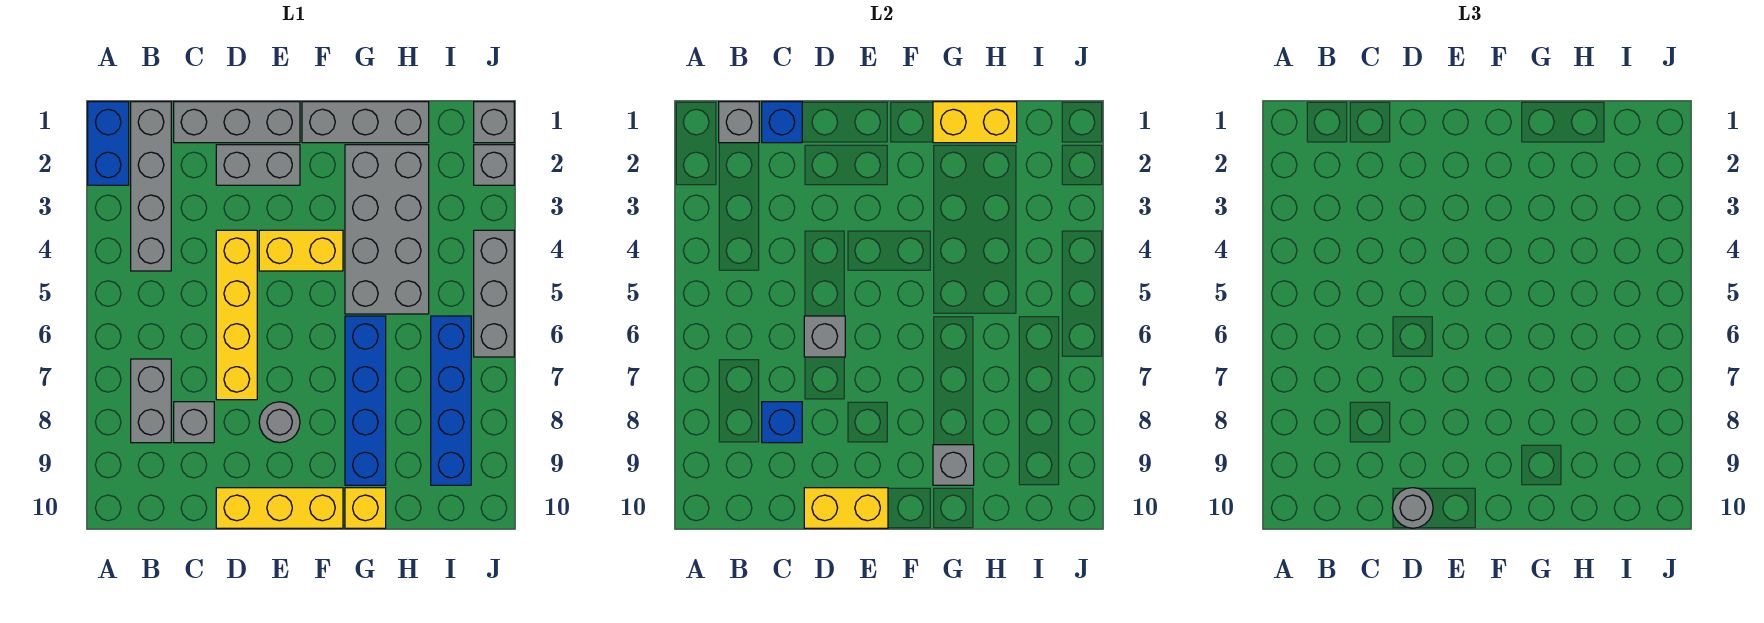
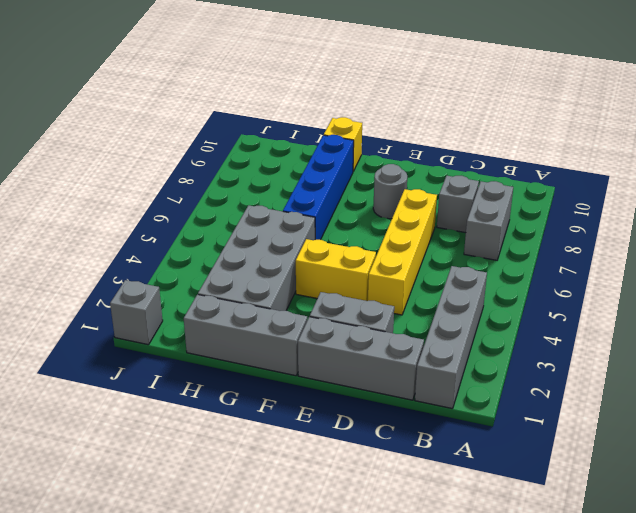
none -> blue brick A1:A2 level 1
none -> yellow brick D10:F10 level 1
none -> blue brick I6:I9 level 1

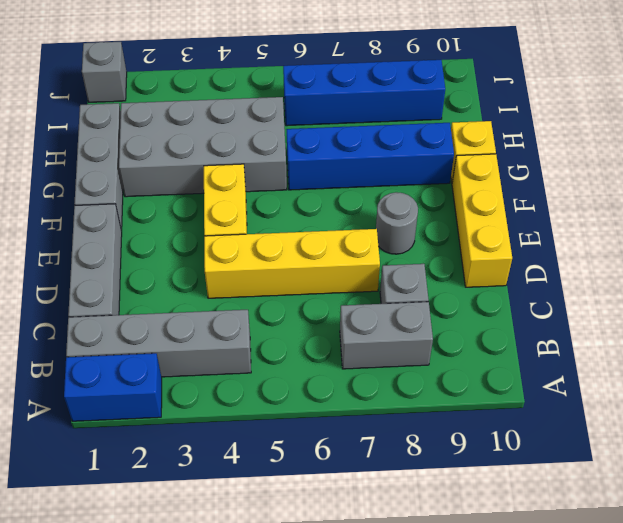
none -> grey brick D2:E2 level 1
none -> grey brick J2 level 1
none -> grey brick J4:J6 level 1

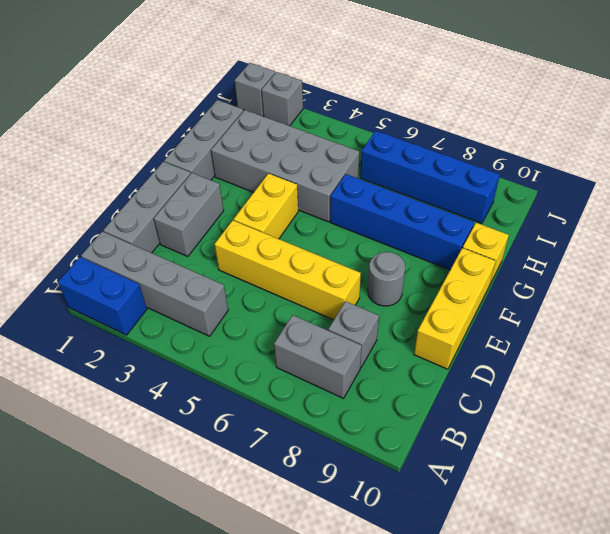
none -> grey brick J4:J6 level 1
none -> grey brick B1 level 2
none -> blue brick C1 level 2

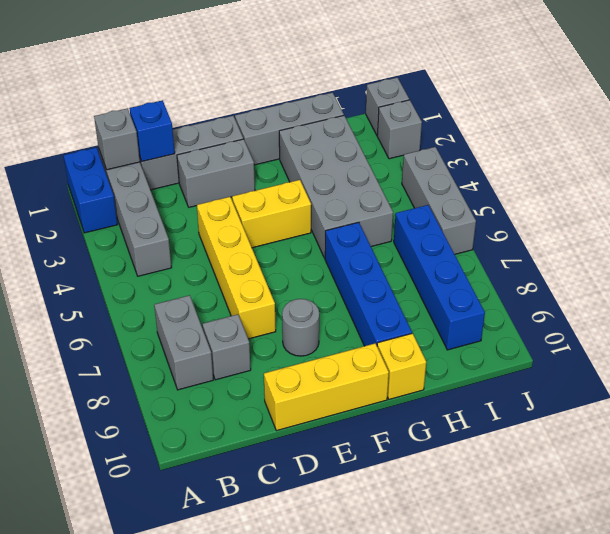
none -> blue brick C8 level 2
none -> grey brick D6 level 2
none -> yellow brick D10:E10 level 2

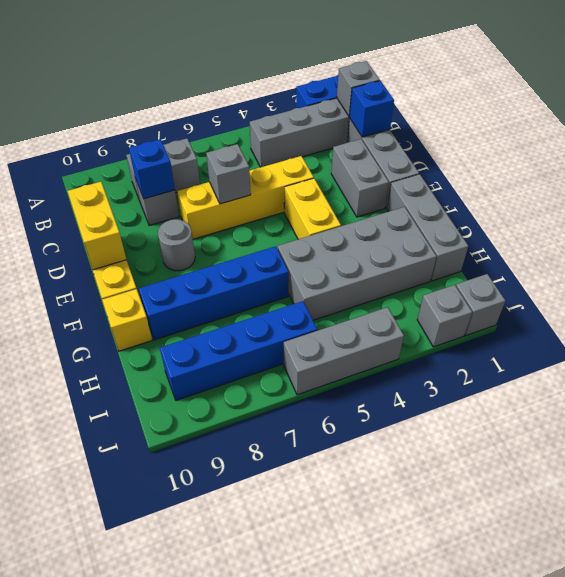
none -> yellow brick G1:H1 level 2
none -> grey brick G9 level 2
none -> grey round brick D10 level 3

